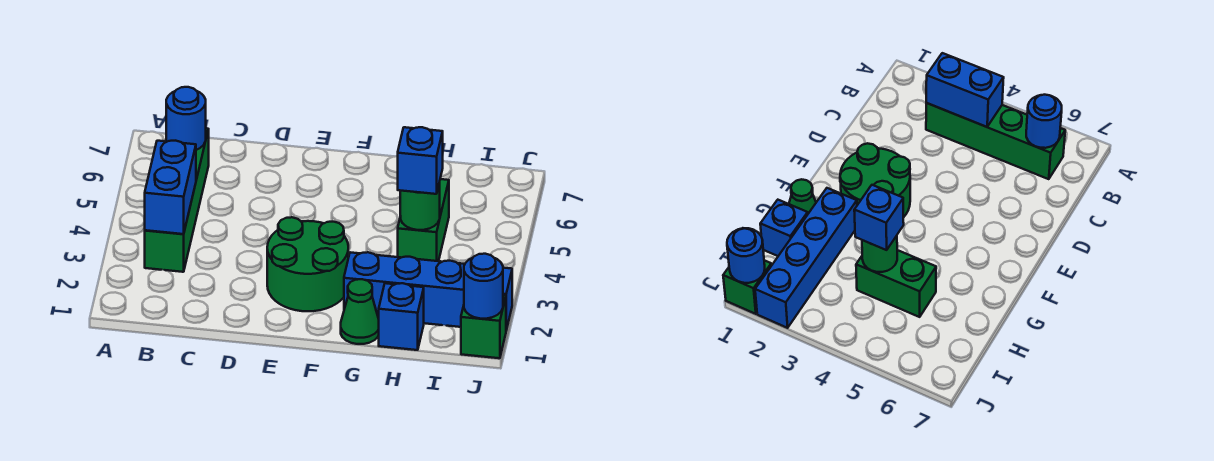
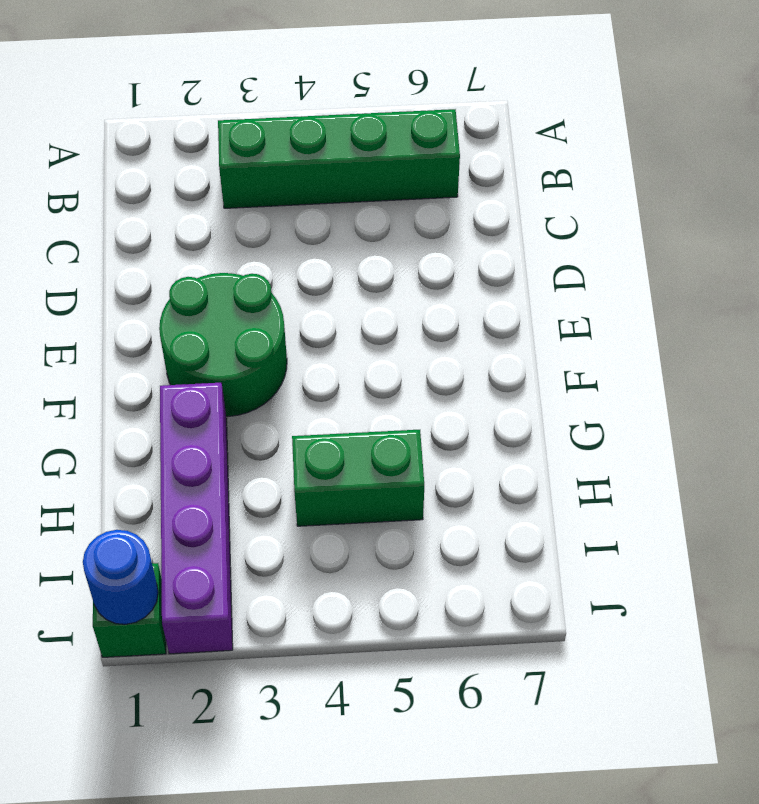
purple brick G2:J2 level 1 -> blue brick G2:J2 level 1
none -> green cone G1 level 1
none -> blue brick H1 level 1
none -> blue brick B3:B4 level 2

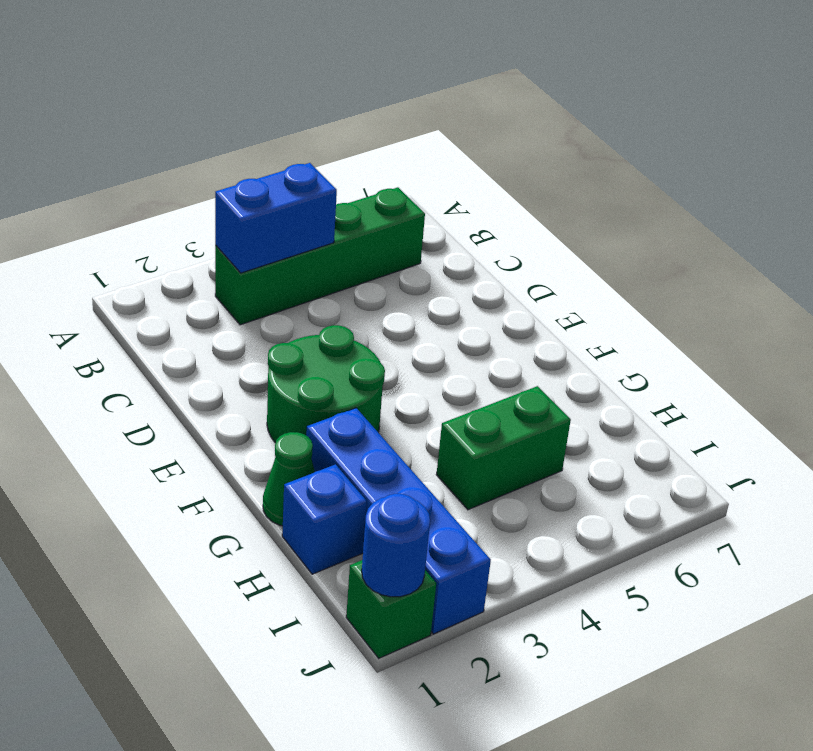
none -> blue round brick B6 level 2
none -> green round brick H4 level 2
none -> blue brick H4 level 3

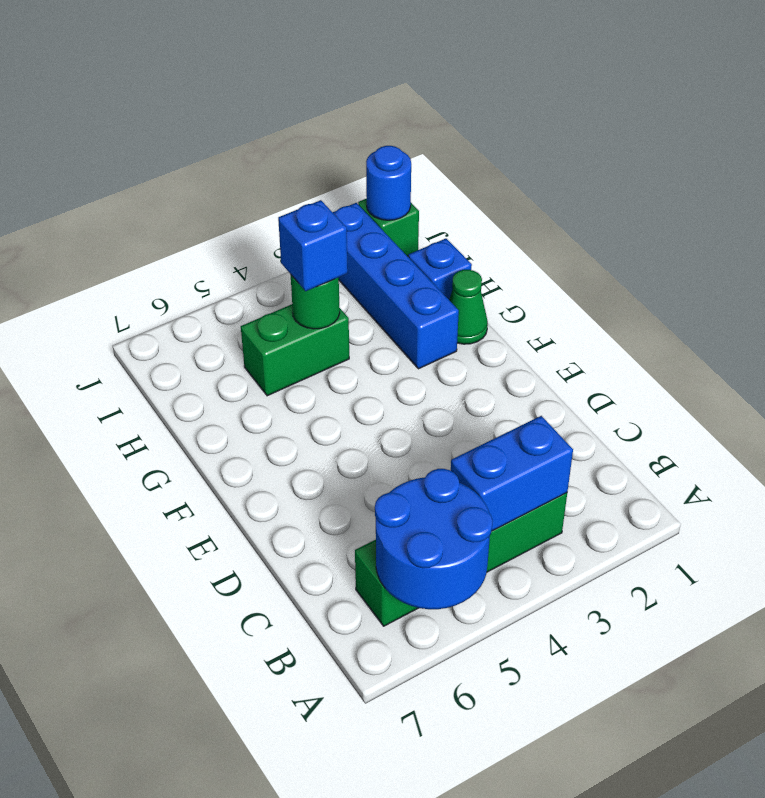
blue round brick A5:B6 level 2 -> blue round brick B6 level 2
none -> green round brick E2:F3 level 1

